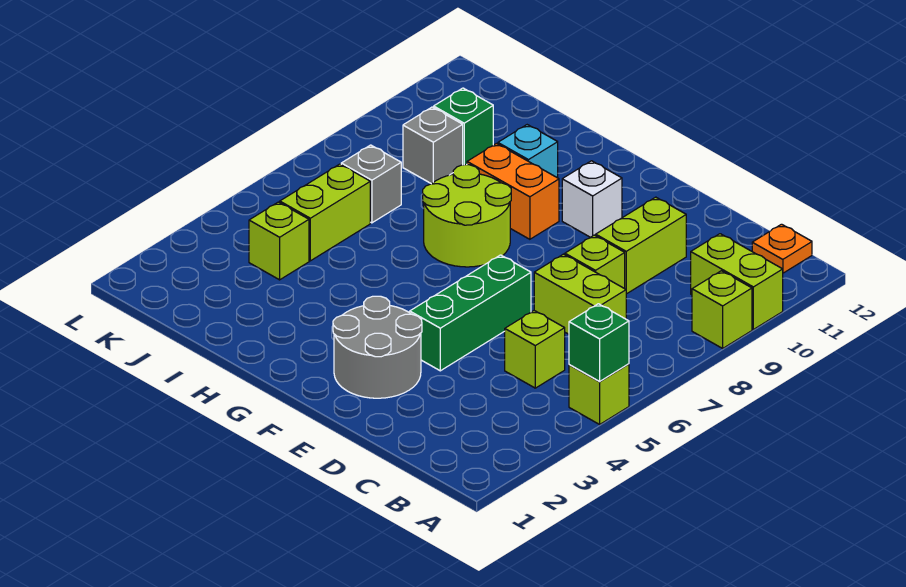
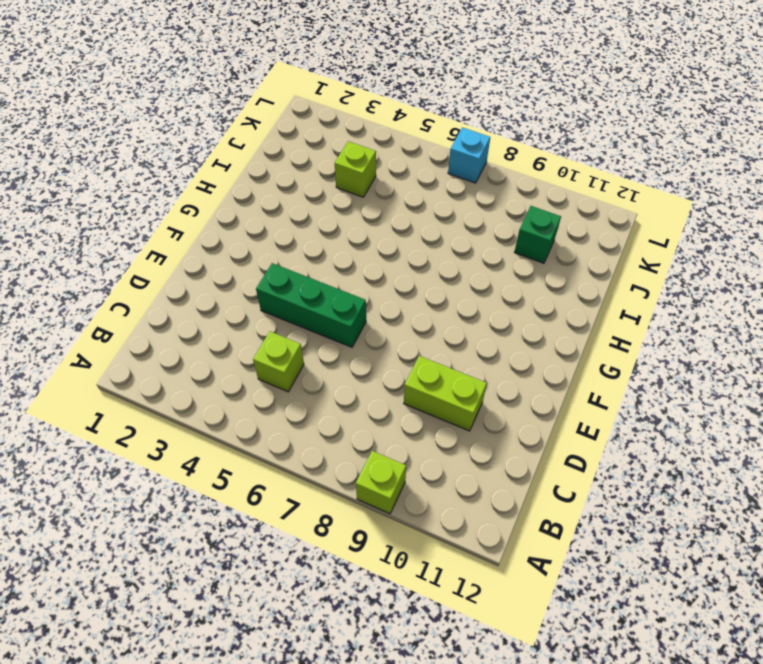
cyan brick L7 level 1 -> cyan brick H10 level 1
none -> lime brick A5 level 1
none -> lime brick A10:B10 level 1
none -> orange plate B12 level 1

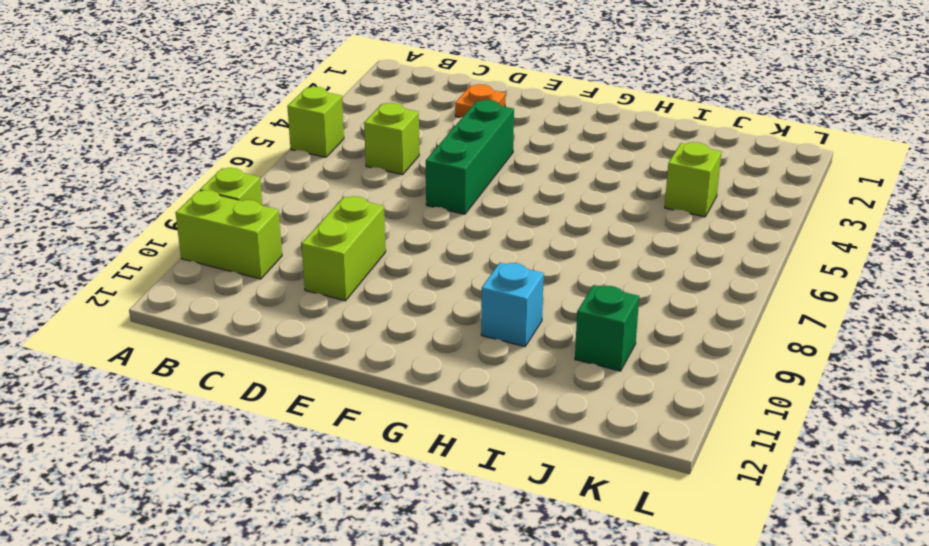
orange plate D2 level 1 -> orange plate B12 level 1
none -> lime brick C7:D7 level 1
none -> lime brick D8 level 1
none -> grey round brick E2:F3 level 1

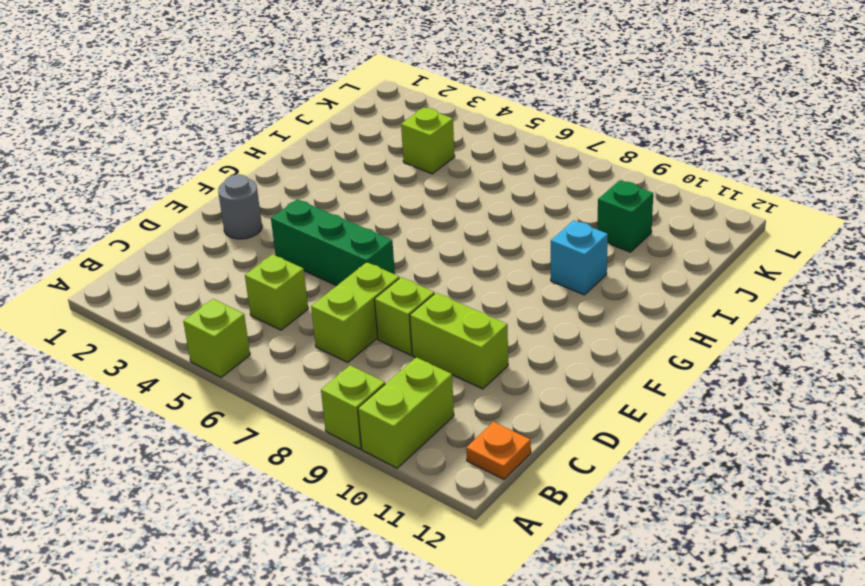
grey round brick E2 level 1 -> grey round brick E2:F3 level 1
none -> white brick F10 level 1
none -> lime round brick G7:H8 level 1
none -> orange brick G9:H9 level 1

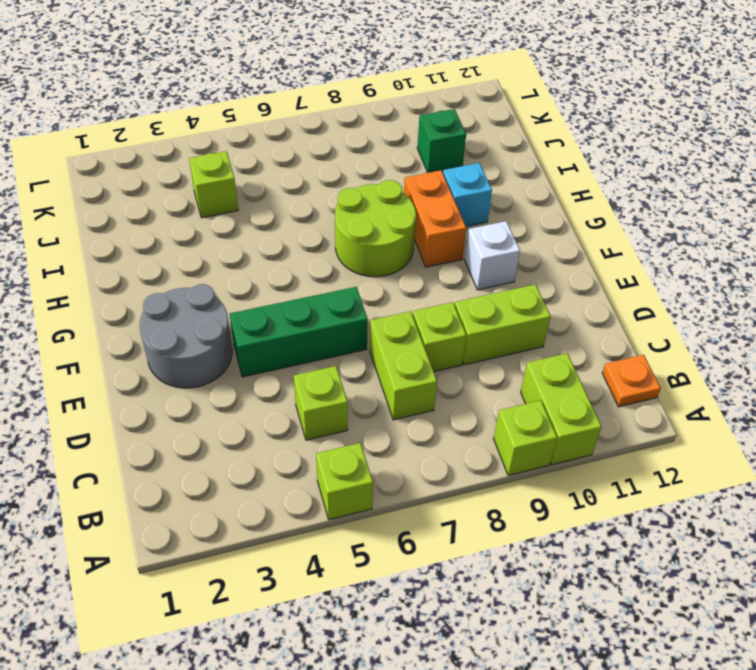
none -> lime brick J5:J6 level 1
none -> grey brick J7 level 1
none -> grey brick J9 level 1

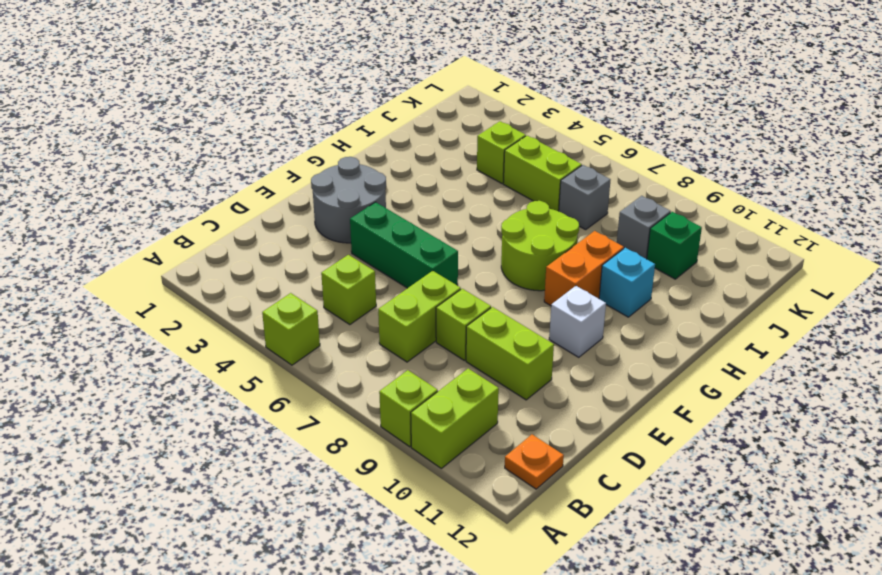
none -> green brick A5 level 2

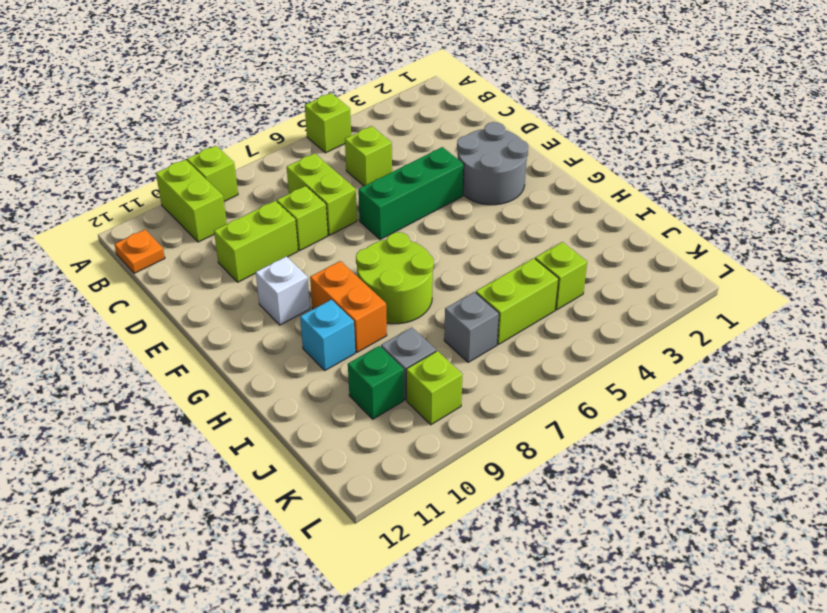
lime brick K9 level 1 -> none
none -> green brick A5 level 2

